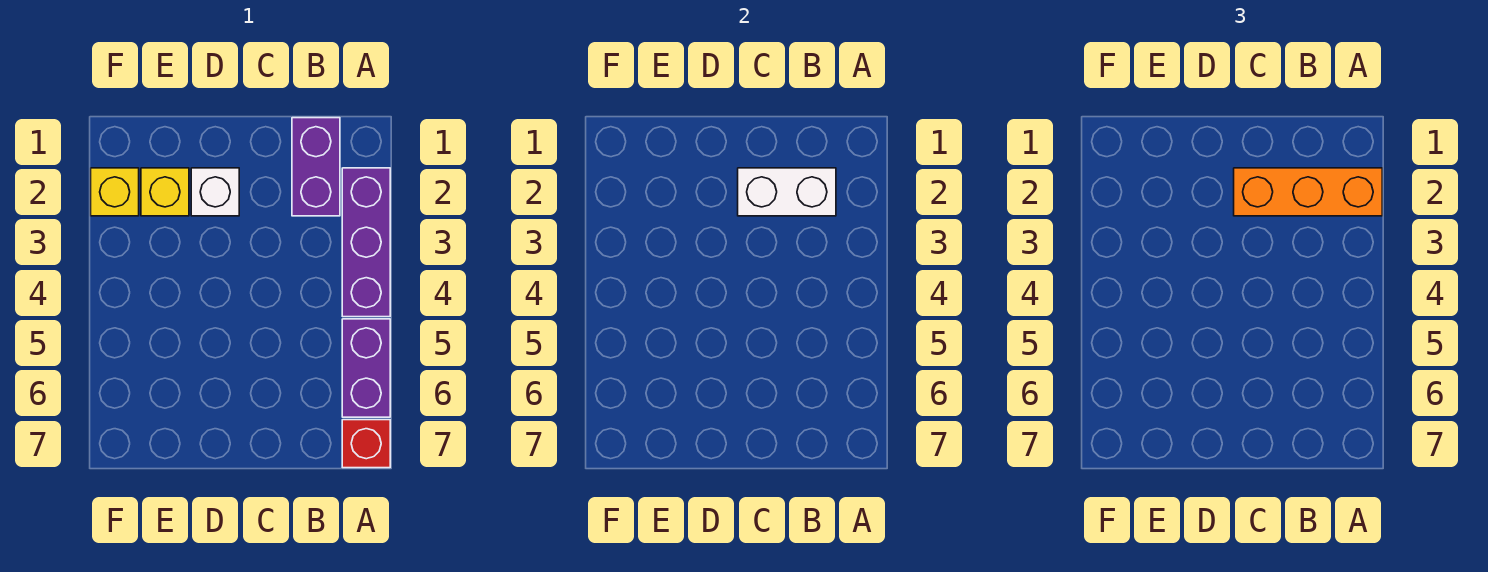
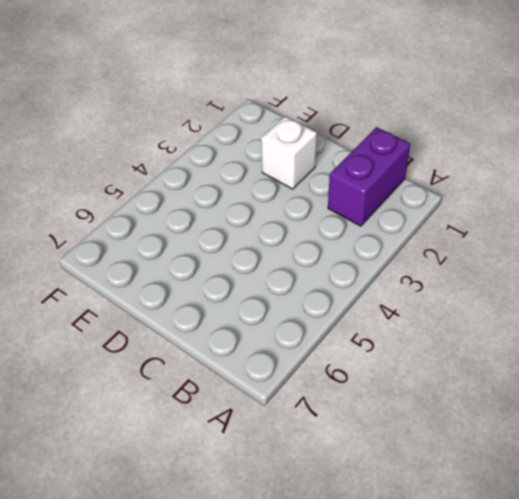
none -> purple brick A2:A4 level 1
none -> purple brick A5:A6 level 1

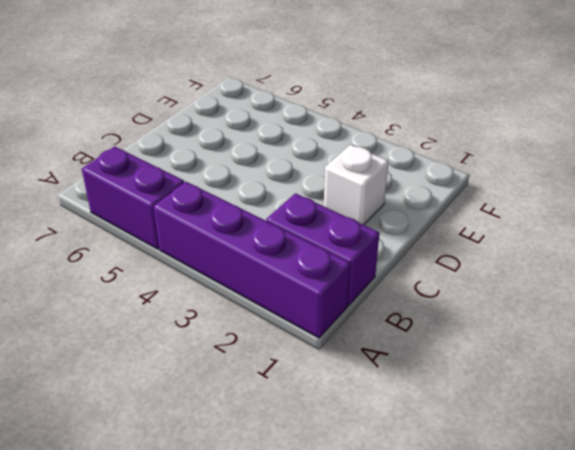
purple brick A1:A4 level 1 -> purple brick A2:A4 level 1
none -> red brick A7 level 1
none -> yellow brick E2 level 1

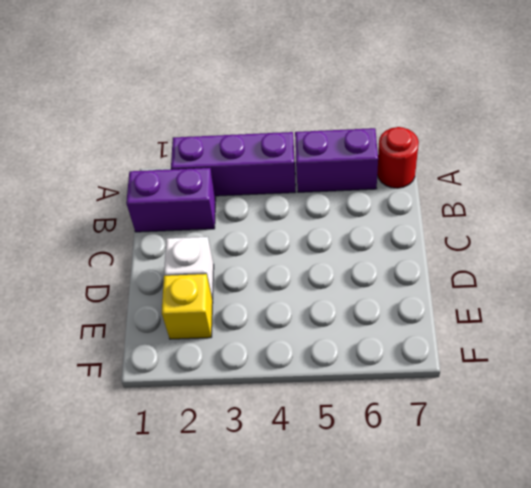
red round brick A7 level 1 -> red brick A7 level 1
none -> yellow brick F2 level 1
none -> white brick B2:C2 level 2

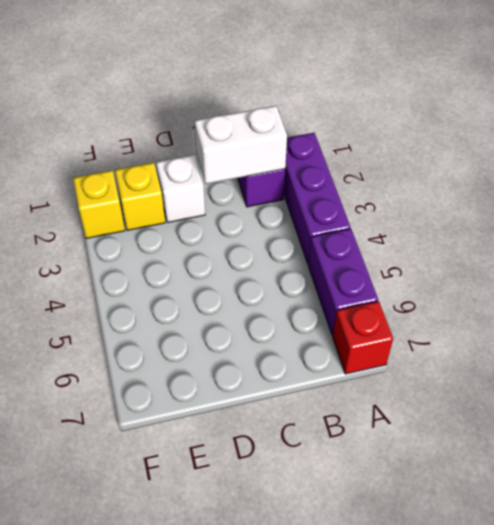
none -> orange brick A2:C2 level 3

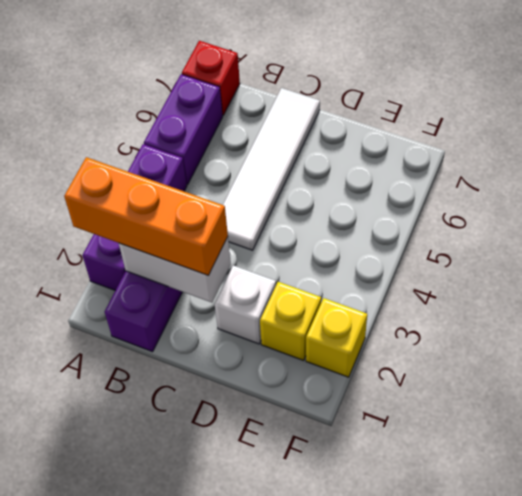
white tile C4:C7 level 1 -> none

